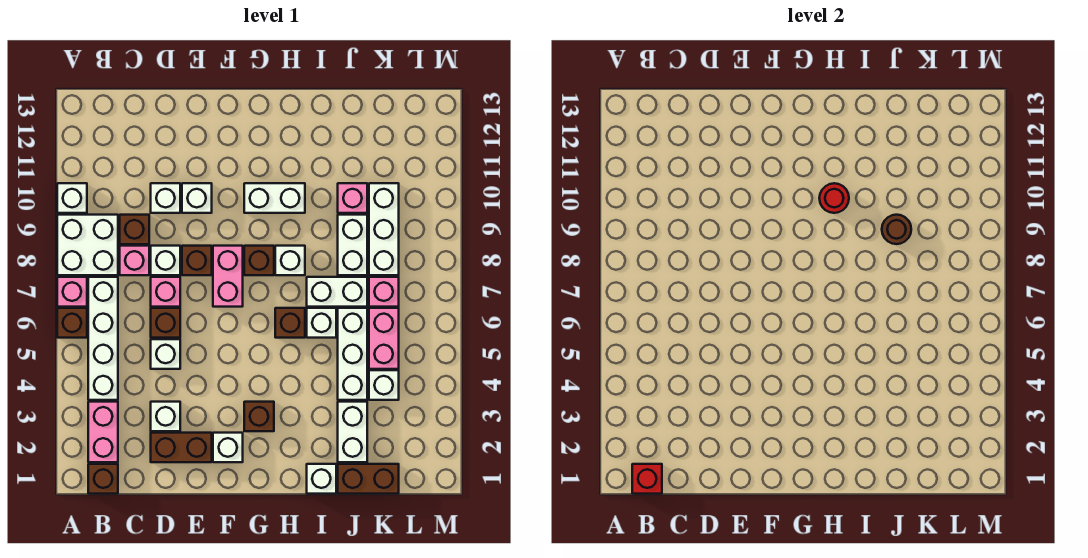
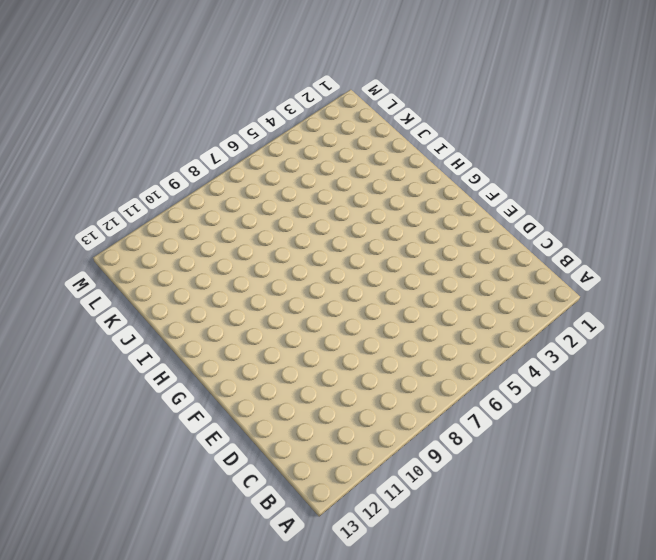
none -> brown brick A6 level 1
none -> pink brick A7 level 1
none -> white brick A8:B9 level 1
none -> white brick A10 level 1

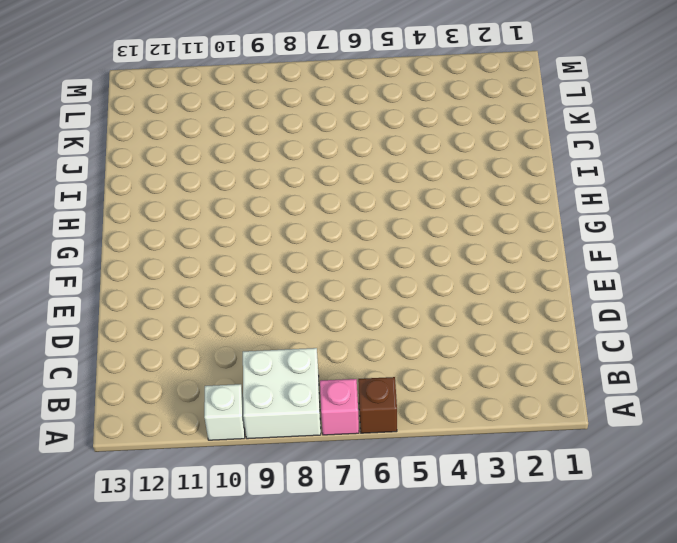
none -> brown brick B1 level 1
none -> pink brick B2:B3 level 1
none -> white brick B4:B7 level 1
none -> pink brick C8 level 1

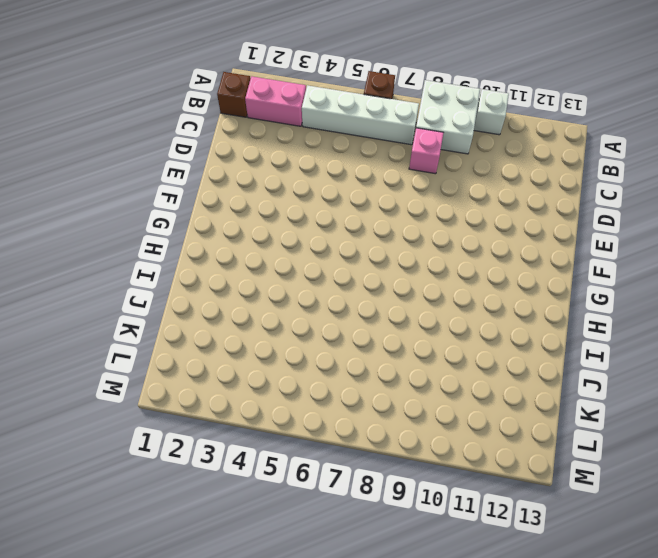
none -> pink brick A7 level 1
none -> brown brick C9 level 1
none -> brown brick D2:E2 level 1
none -> white brick D3 level 1

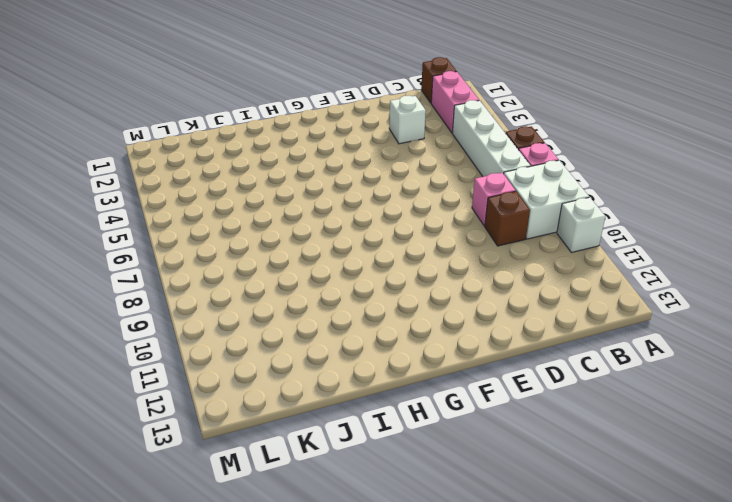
none -> brown brick D2:E2 level 1
none -> white brick D5 level 1
none -> brown brick D6 level 1
none -> pink brick D7 level 1

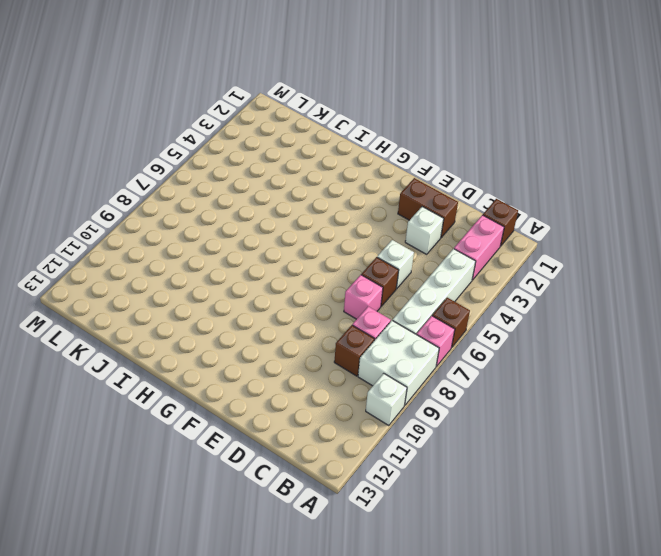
none -> white brick D8 level 1
none -> white brick D10 level 1
none -> brown brick E8 level 1
none -> white brick E10 level 1

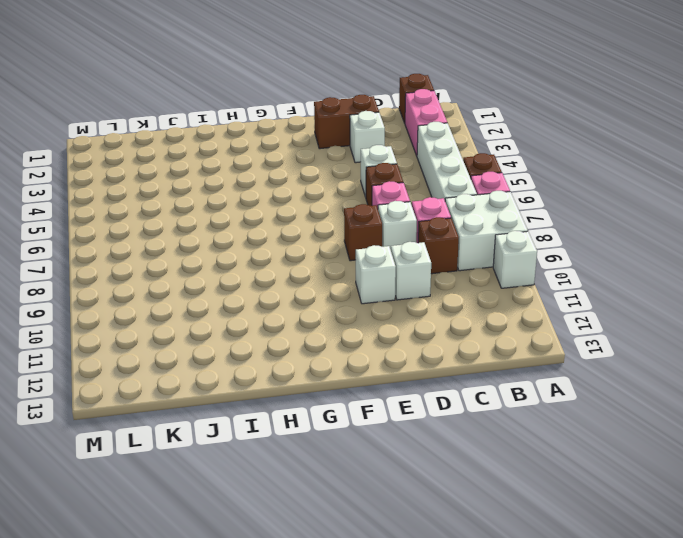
none -> white brick F2 level 1
none -> pink brick F7:F8 level 1
none -> brown brick G3 level 1
none -> brown brick G8 level 1

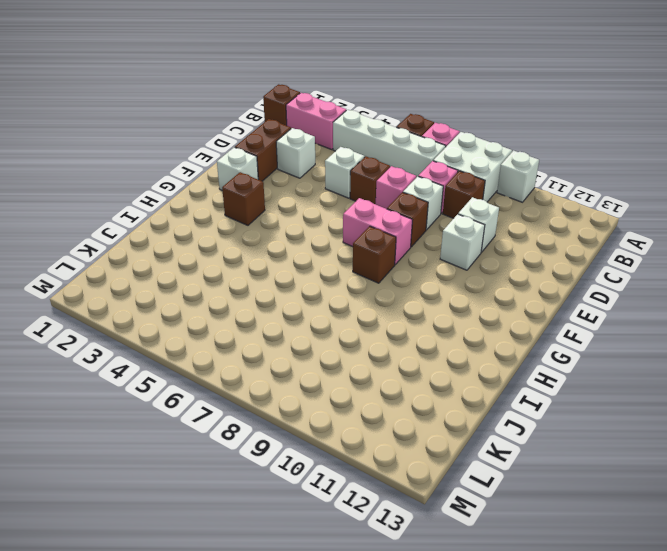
none -> white brick G10:H10 level 1
none -> brown brick H6 level 1
none -> white brick H8 level 1
none -> white brick I1 level 1

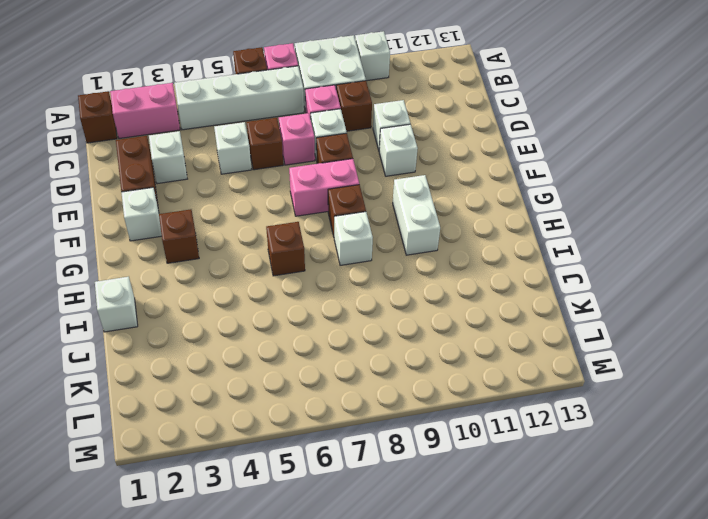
none -> white brick I6 level 1
none -> white brick I7:J7 level 1
none -> brown brick J1:K1 level 1
none -> white brick J2:J3 level 1

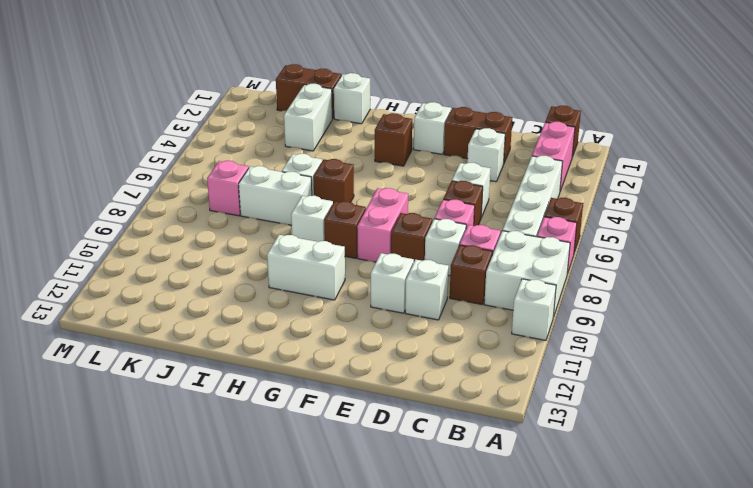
none -> white brick J4:J6 level 1
none -> white brick J8:J9 level 1
none -> pink brick J10 level 1
none -> white brick K4 level 1

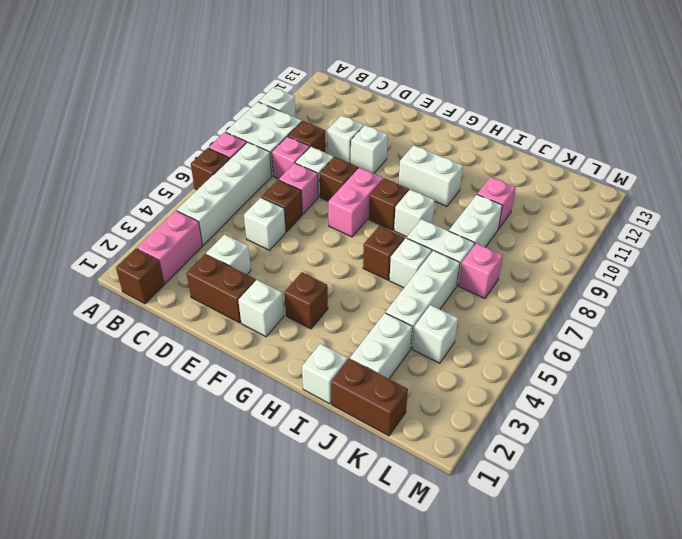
none -> pink brick K5:K6 level 1
none -> white brick K8:K10 level 1
none -> red brick B1 level 2
none -> red round brick H10 level 2

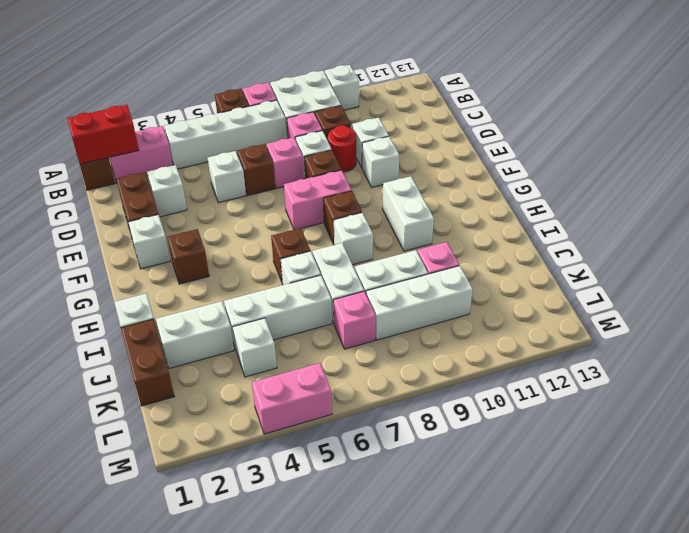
red brick B1:B2 level 2 -> red brick B1 level 2
red round brick D9 level 1 -> red round brick H10 level 2
pink brick M4:M5 level 1 -> pink brick K5:K6 level 1
none -> brown round brick J9 level 2

